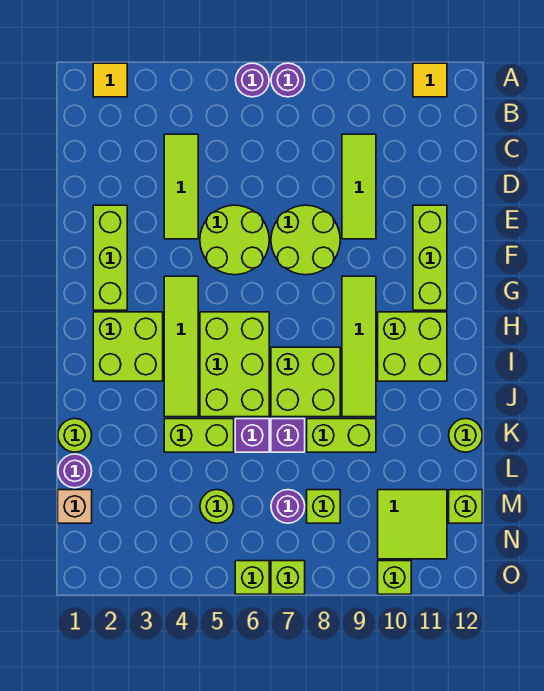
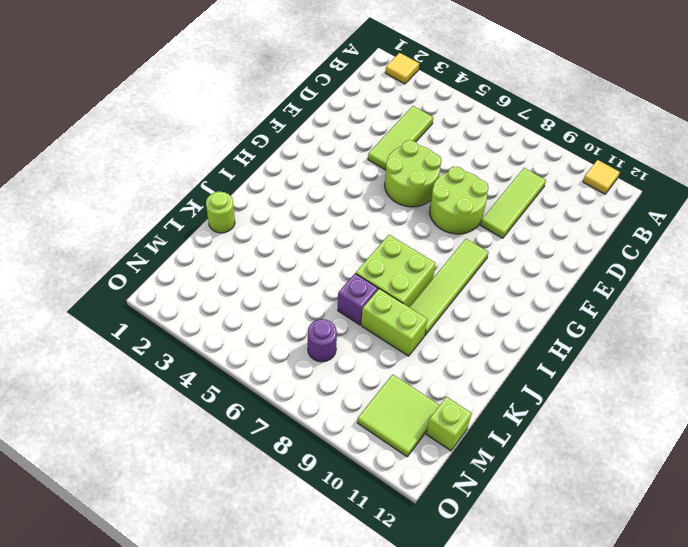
none -> purple round brick A6 level 1
none -> purple round brick A7 level 1
none -> lime brick E2:G2 level 1
none -> lime brick E11:G11 level 1

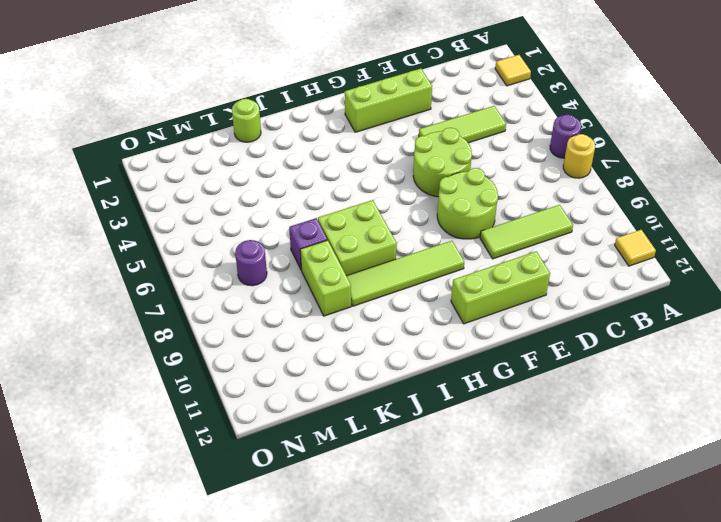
yellow round brick A7 level 1 -> purple round brick A7 level 1
none -> lime tile G4:J4 level 1
none -> lime brick H2:I3 level 1
none -> lime brick H5:J6 level 1
none -> lime brick H10:I11 level 1

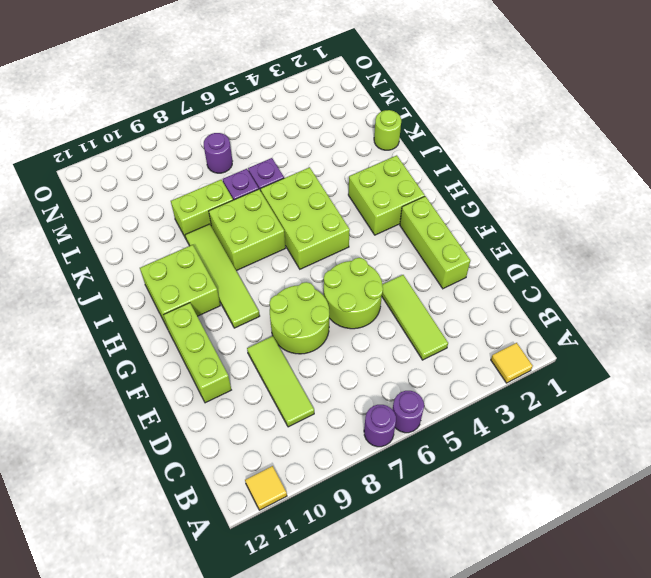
none -> lime tile G4:J4 level 1
none -> lime brick K4:K5 level 1
none -> lime round brick K12 level 1
none -> purple round brick L1 level 1

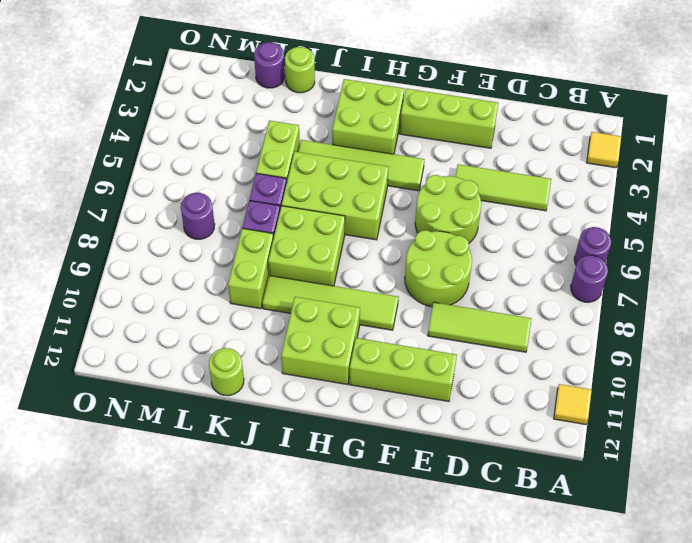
none -> tan brick M1 level 1
none -> lime round brick M5 level 1
none -> lime brick M8 level 1
none -> lime tile M10:N11 level 1

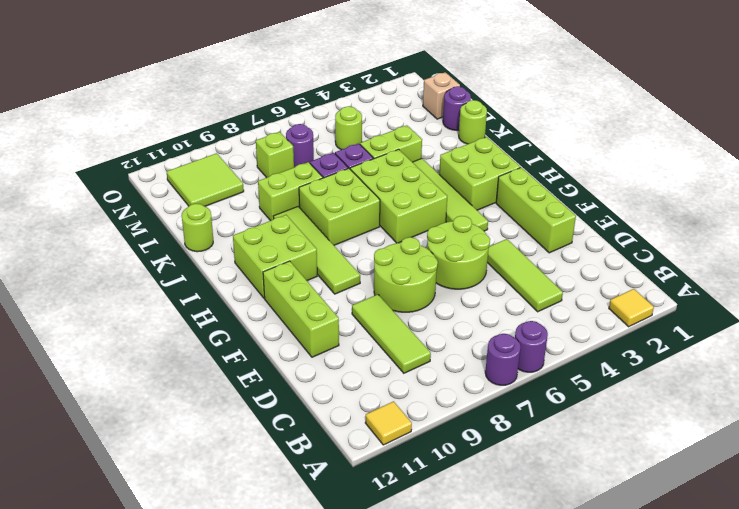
none -> lime brick M12 level 1
none -> lime brick O6 level 1
none -> lime brick O7 level 1
none -> lime brick O10 level 1

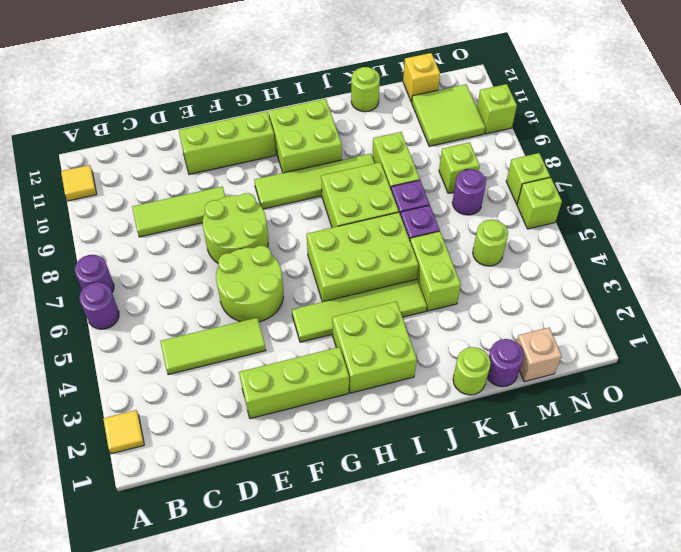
yellow brick M12 level 1 -> lime brick M12 level 1

